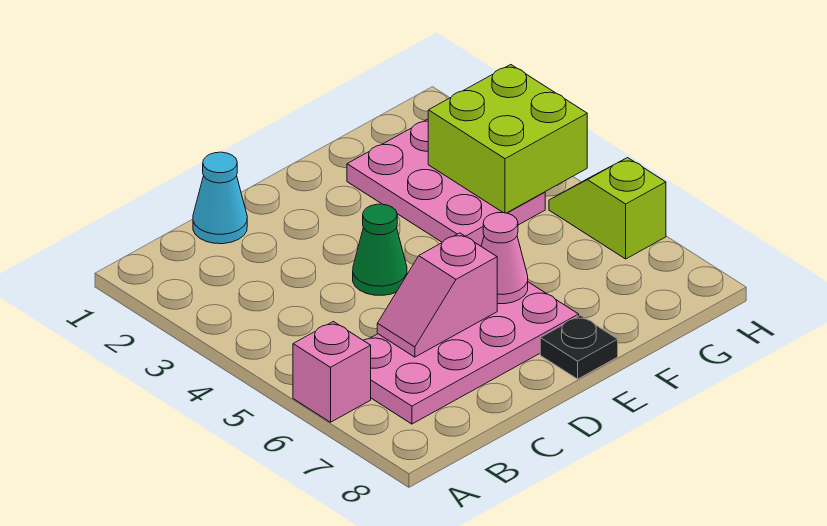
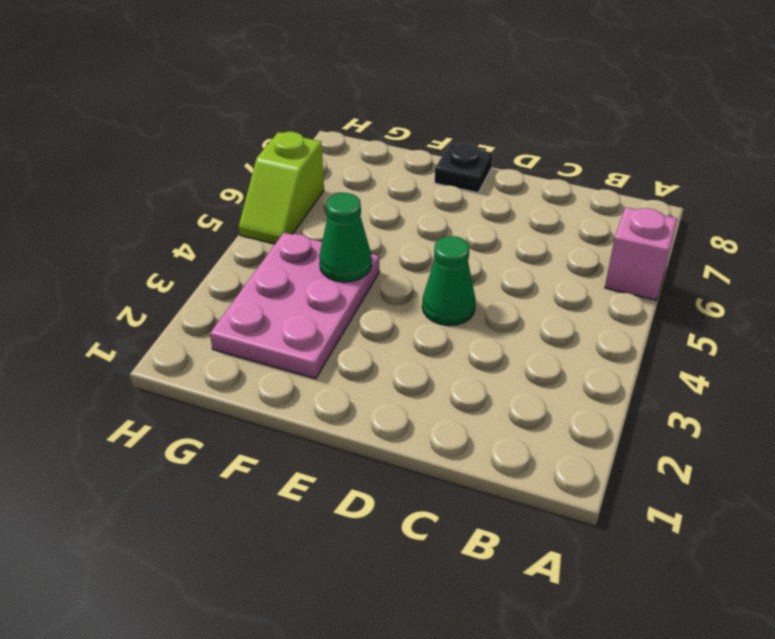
green cone F4 level 2 -> none
none -> pink plate B6:E7 level 1
none -> cyan cone C1 level 1

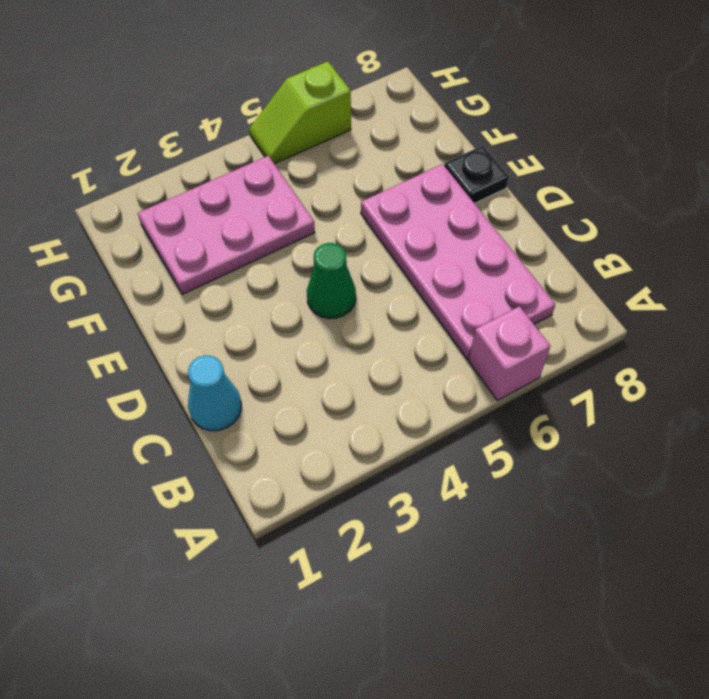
none -> pink slope C6:D6 level 2 top D
none -> pink cone E6 level 2

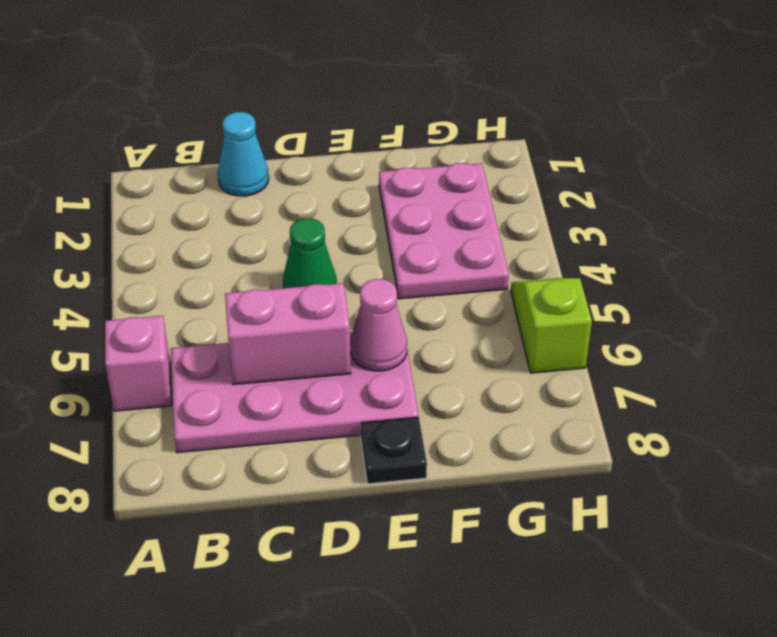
pink brick C6:D6 level 2 -> pink slope C6:D6 level 2 top D
none -> lime brick G3:H4 level 2

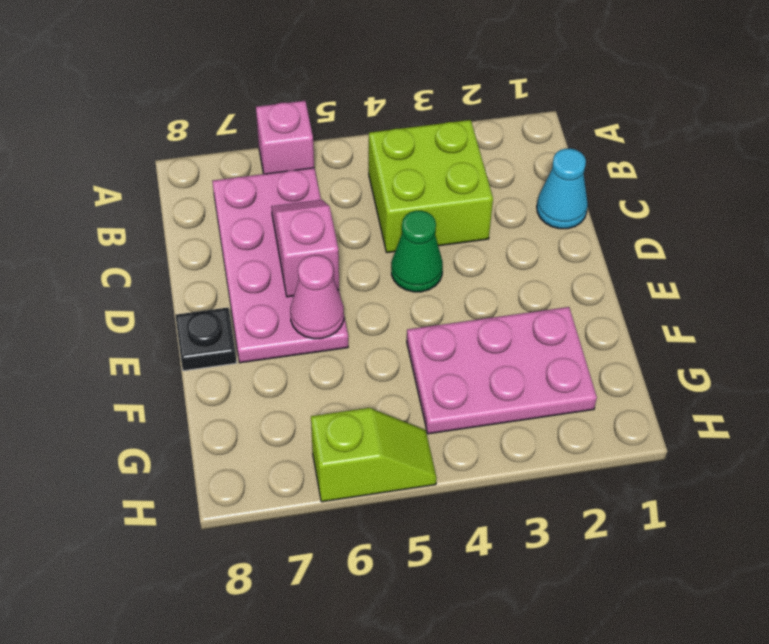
lime brick B3:C4 level 1 -> lime brick G3:H4 level 2

